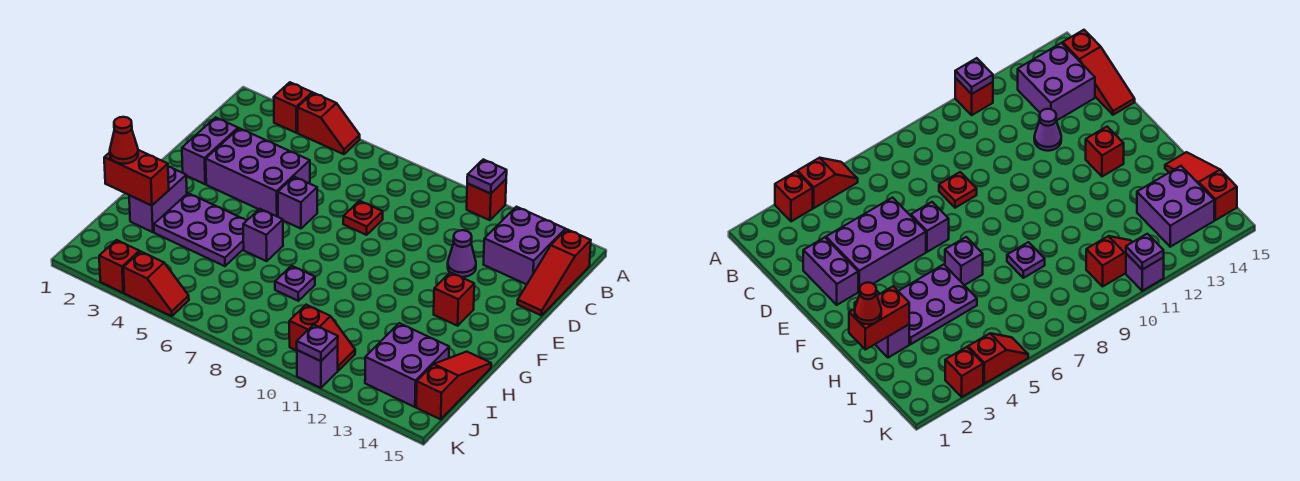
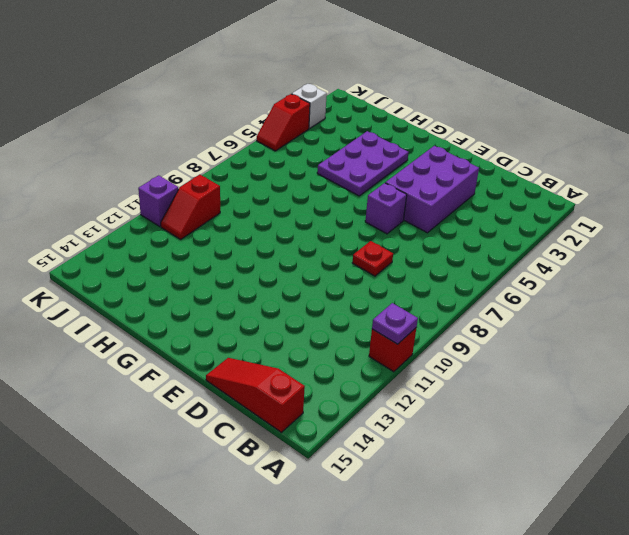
white brick K3 level 1 -> red brick K3 level 1
none -> red brick A3 level 1
none -> red slope A4:A5 level 1 top 4
none -> purple brick B13:C14 level 1

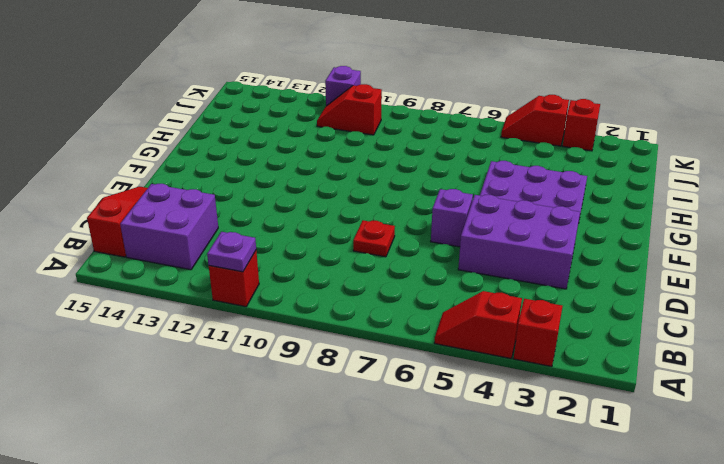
none -> purple brick D2:E2 level 1
none -> purple cone D12 level 1
none -> red brick F13 level 1

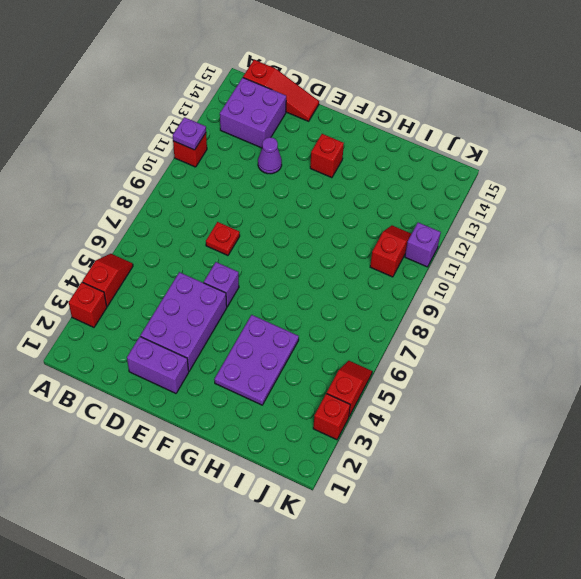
none -> purple brick G2:H2 level 1
none -> purple brick G6 level 1
none -> purple plate H8 level 1

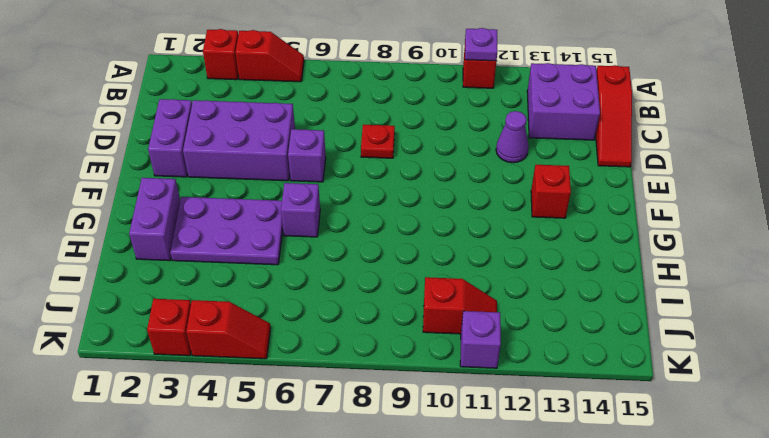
none -> purple plate H8 level 1
none -> red slope H15:J15 level 1 top J
none -> purple brick I13:J14 level 1

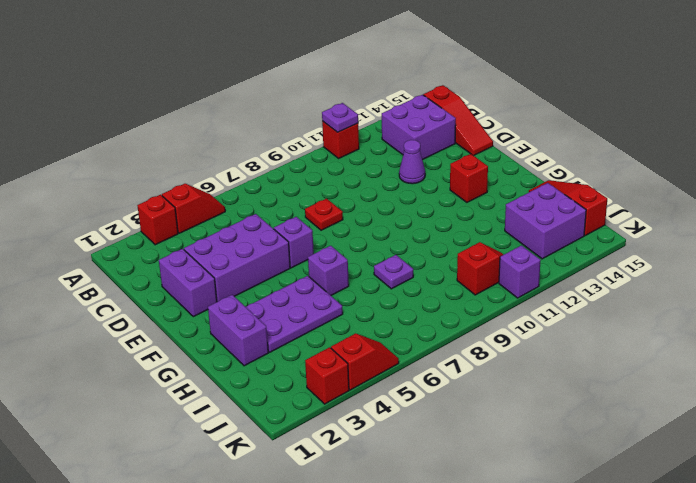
none -> red brick H1:H2 level 2
none -> purple plate K11 level 2
none -> red cone H1 level 3

